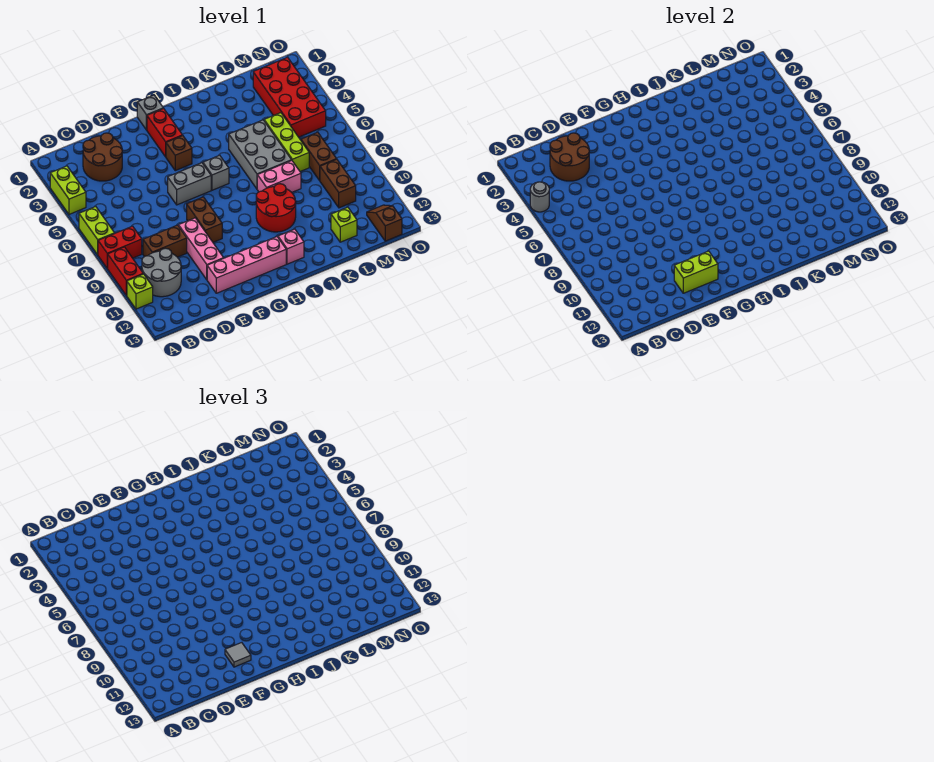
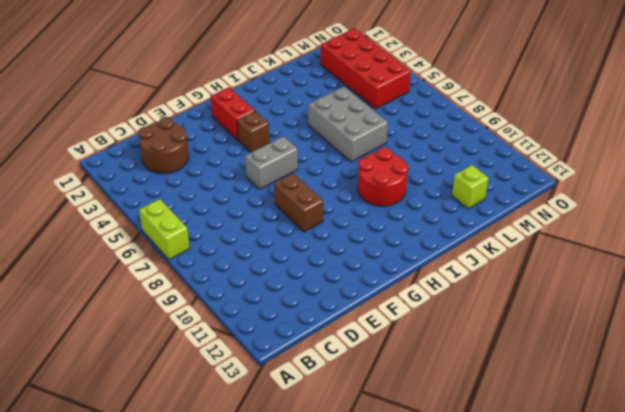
none -> lime brick A3:A4 level 1
none -> red brick A8:B8 level 1
none -> red brick A9:A10 level 1
none -> lime brick A11 level 1

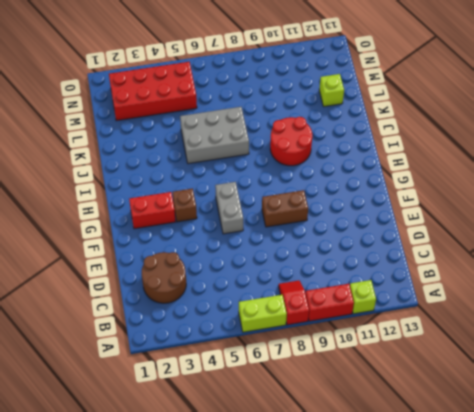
red slope A8:B8 level 1 top A -> red brick A8:B8 level 1
none -> lime brick A3:A4 level 1
none -> grey round brick B10:C11 level 1
none -> brown brick C9:D9 level 1
none -> pink brick E9:E11 level 1

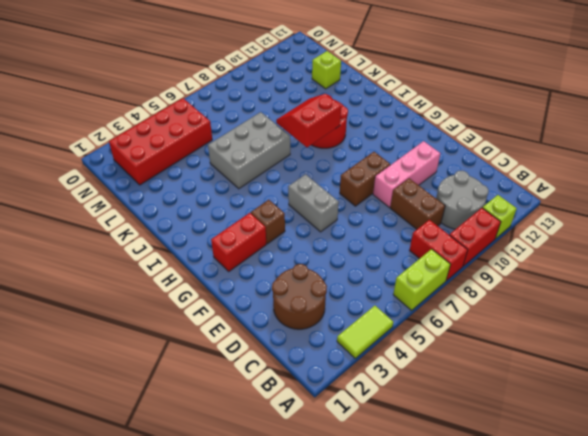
lime tile A3:A4 level 1 -> lime brick A3:A4 level 1
red slope I8:J9 level 2 top I -> none
none -> pink brick E12:H12 level 1
none -> grey brick G1 level 1
none -> grey brick H6 level 1
none -> pink brick I12 level 1

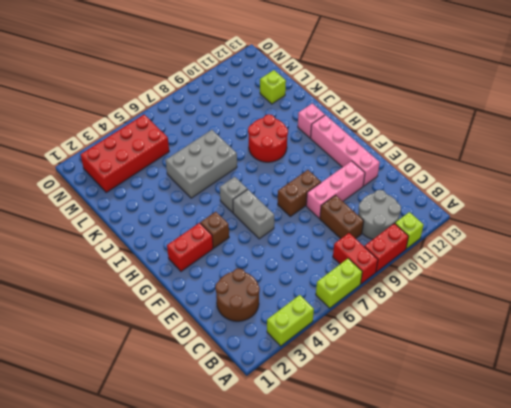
none -> grey brick G1 level 1
none -> pink brick J8:K8 level 1
none -> lime brick L5:L7 level 1
none -> brown brick M7:M8 level 1

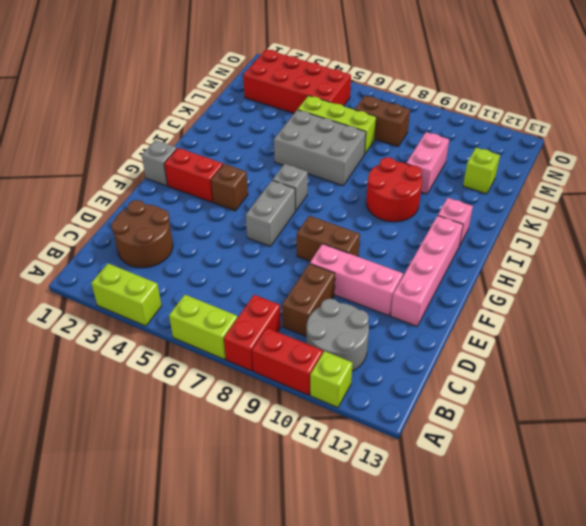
pink brick K10:L10 level 1 -> pink brick J8:K8 level 1
none -> brown brick M9:M10 level 1
none -> brown slope N12:N13 level 1 top 13
none -> grey round brick A4 level 2
none -> brown round brick C2:D3 level 2

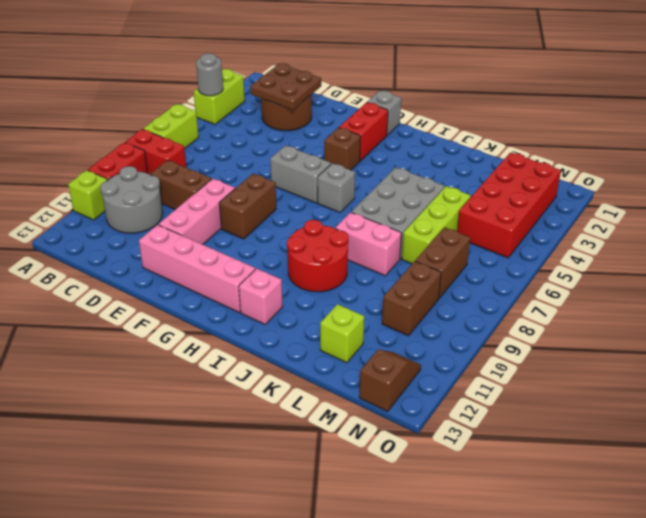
brown plate C2:D3 level 2 -> brown round brick C2:D3 level 2
none -> lime brick E12:F12 level 2
none -> grey tile F12 level 3

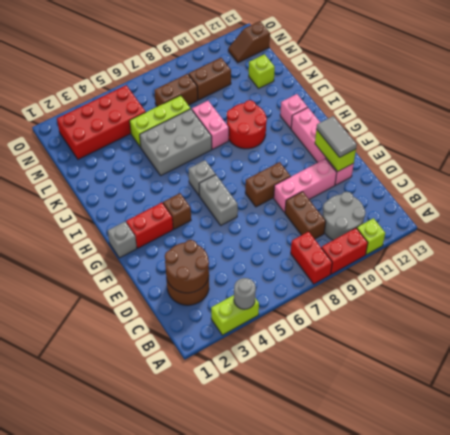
grey tile E12:F12 level 3 -> grey tile F12 level 3
none -> lime brick A6:A7 level 1

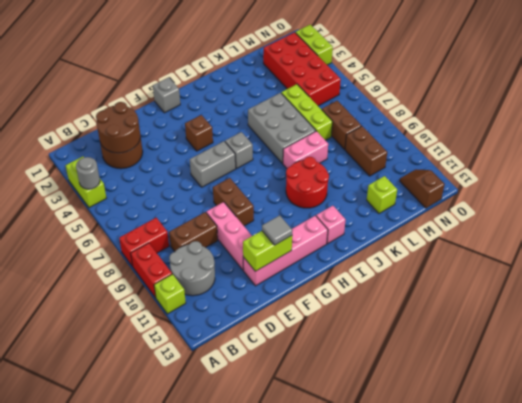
lime brick O2:O3 level 1 -> lime brick A6:A7 level 1
none -> red brick G2:G3 level 1

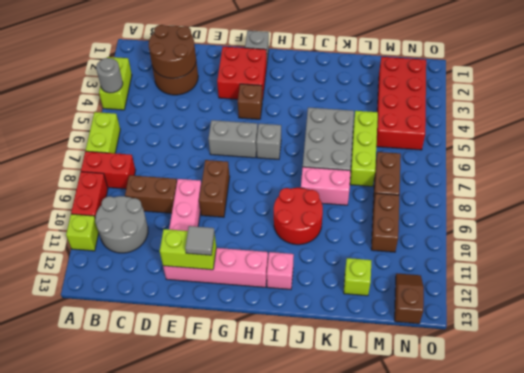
red brick F2:G3 level 1 -> red brick G2:G3 level 1

